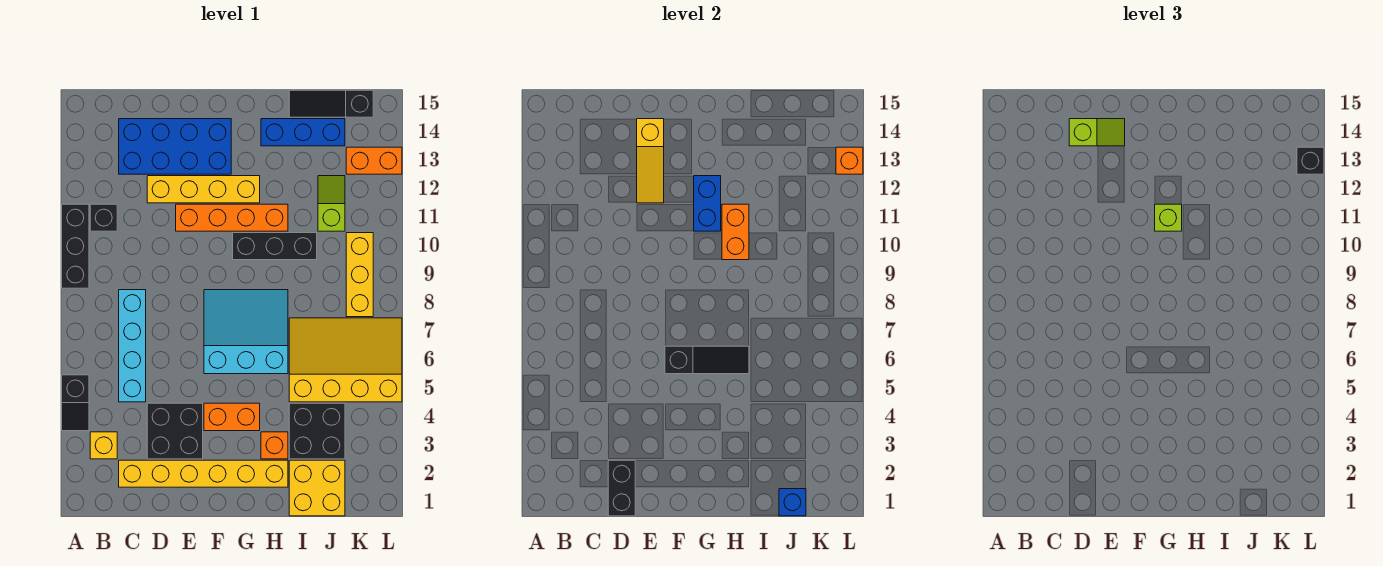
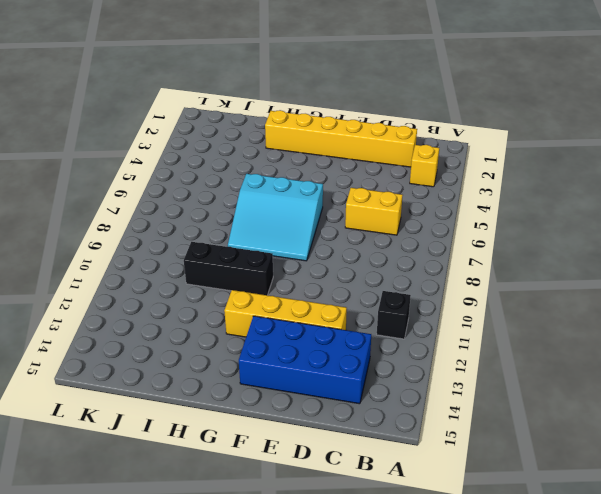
yellow brick C6:D6 level 1 -> cyan brick C5:C8 level 1
none -> black slope A4:A5 level 1 top 5
none -> black brick A9:A11 level 1
none -> black brick D3:E4 level 1
none -> orange brick E11:H11 level 1

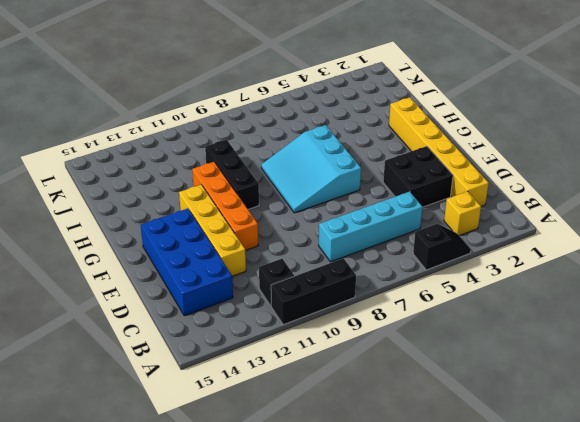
none -> orange brick F4:G4 level 1
none -> orange brick H3 level 1
none -> blue brick H14:J14 level 1
none -> yellow brick I1:J2 level 1

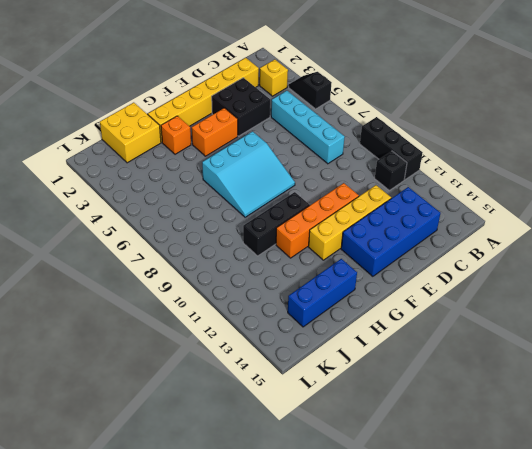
none -> black brick I3:J4 level 1
none -> yellow slope I5:L7 level 1 top 5
none -> black slope I15:K15 level 1 top K
none -> lime slope J11:J12 level 1 top 11

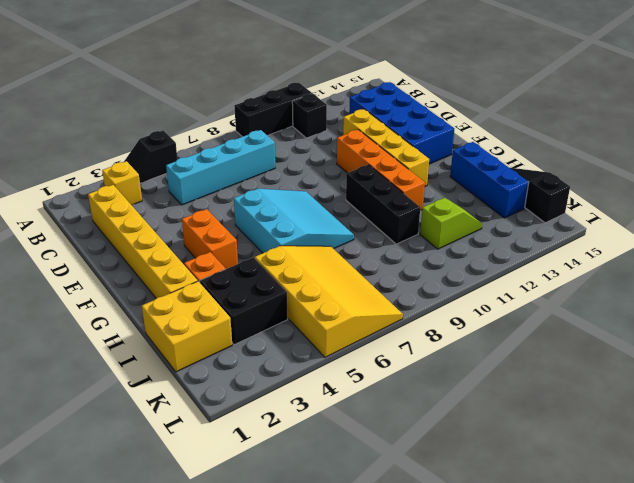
none -> black brick D3:E4 level 1
none -> yellow brick K8:K10 level 1
none -> orange brick K13:L13 level 1
none -> black brick D1:D2 level 2

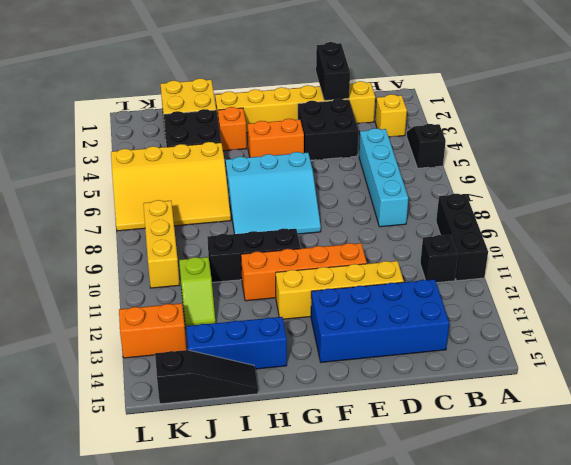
none -> yellow slope E12:E14 level 2 top 14
none -> black slope F6:H6 level 2 top F
none -> blue brick G11:G12 level 2
none -> orange brick H10:H11 level 2

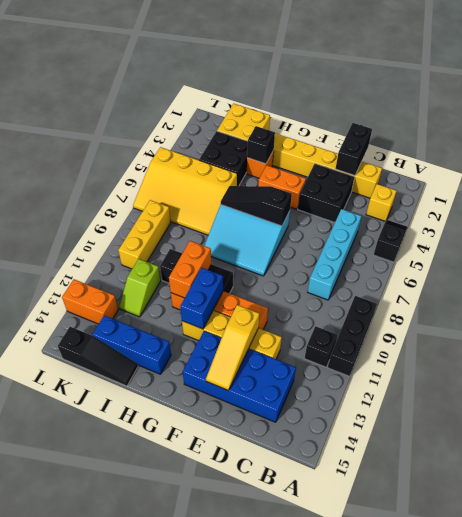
yellow slope E12:E14 level 2 top 12 -> yellow slope E12:E14 level 2 top 14
black brick H3 level 2 -> black brick L13 level 3
none -> blue brick J1 level 2
none -> orange brick L13 level 2
none -> lime slope D14:E14 level 3 top D
none -> lime brick G11 level 3

